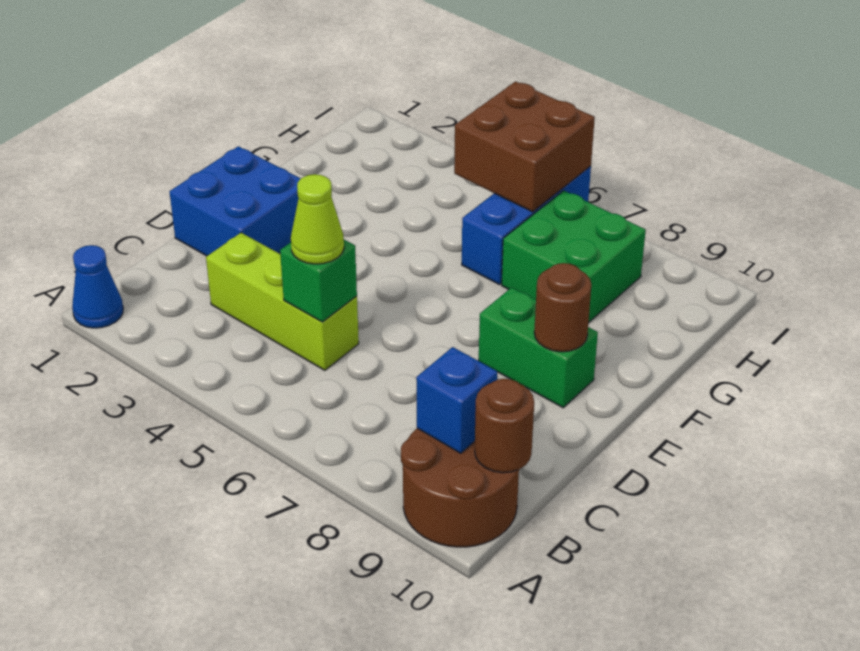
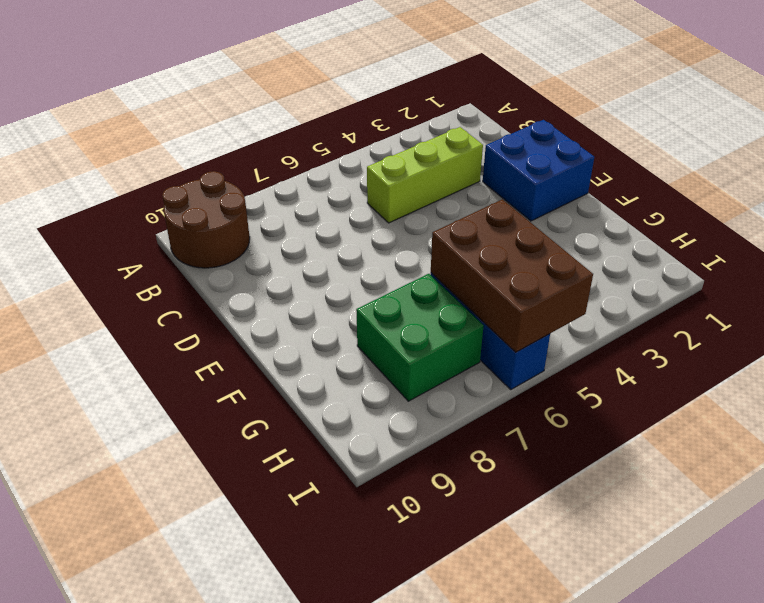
brown brick G5:I6 level 2 -> brown brick H5:I6 level 2
none -> blue cone A1 level 1
none -> green brick E8:E9 level 1
none -> blue brick B9 level 2

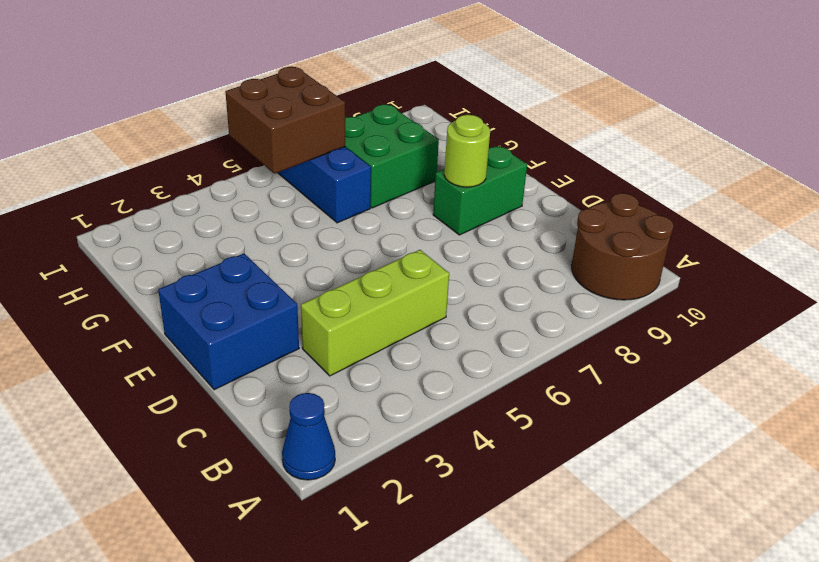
lime round brick E8 level 2 -> none
none -> blue brick B9 level 2
none -> brown round brick B10 level 2
none -> green brick C5 level 2

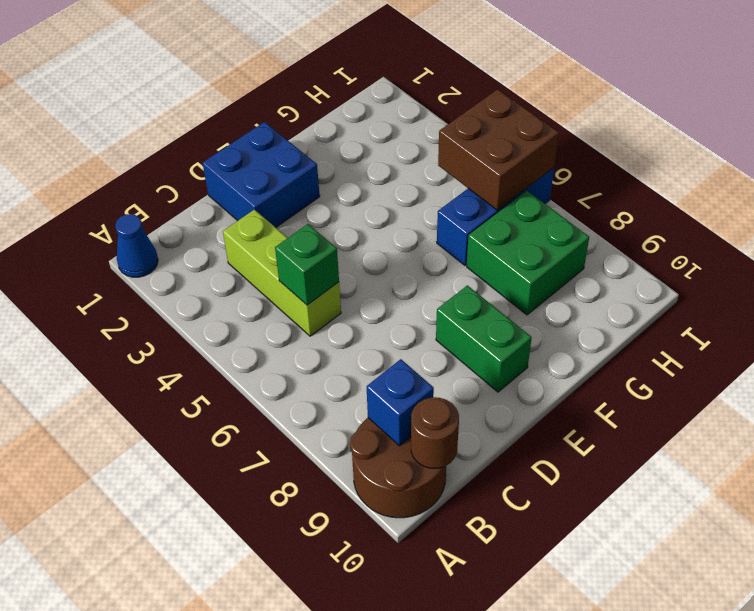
none -> brown round brick E9 level 2
none -> lime cone C5 level 3

